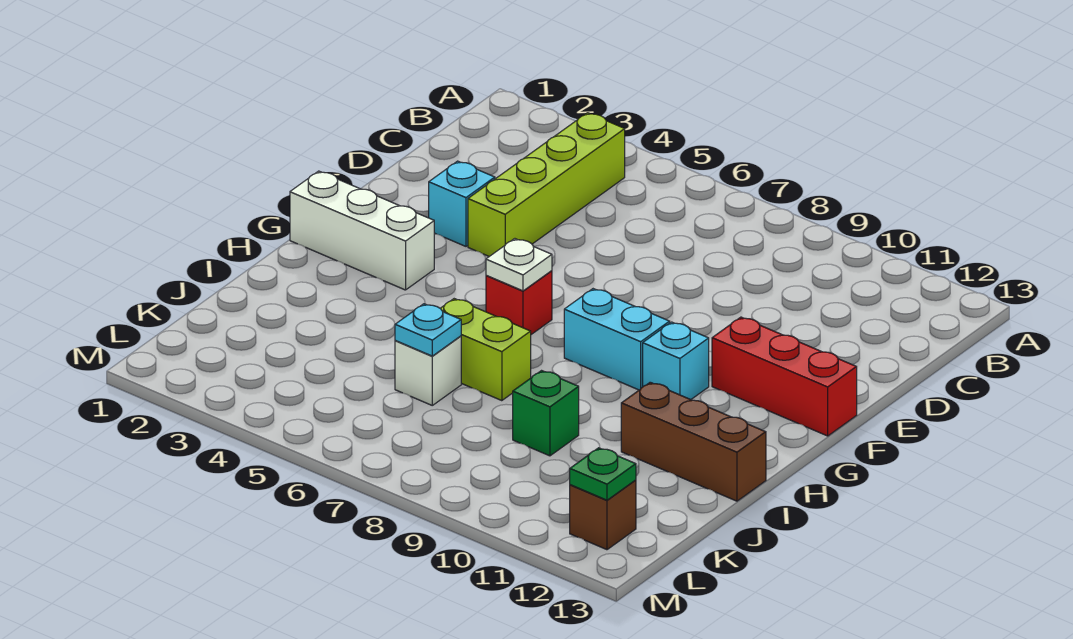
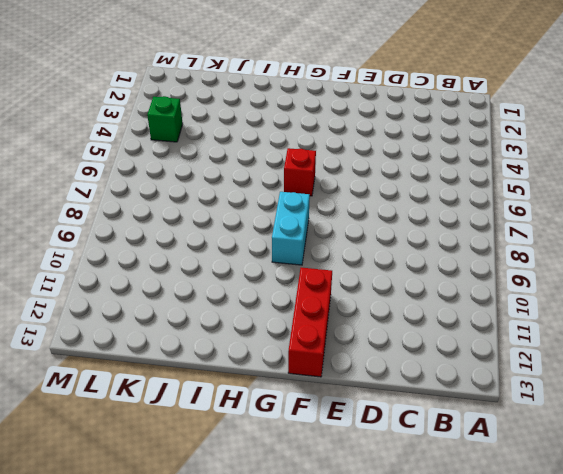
green brick L4 level 1 -> green brick J9 level 1
none -> lime brick B4:E4 level 1
none -> cyan brick E3 level 1
none -> white brick G1:G3 level 1

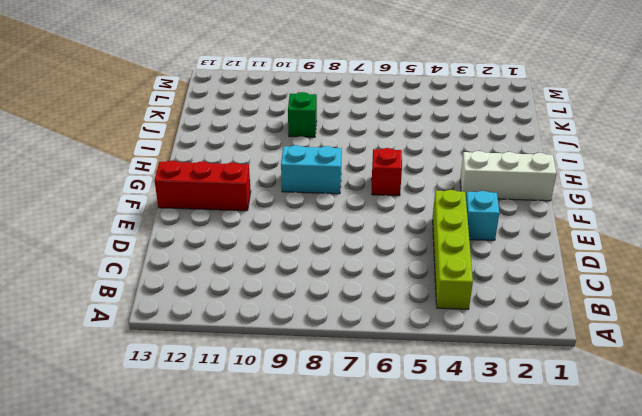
none -> cyan brick G10 level 1
none -> lime brick I6:I7 level 1
none -> brown brick I11:I13 level 1

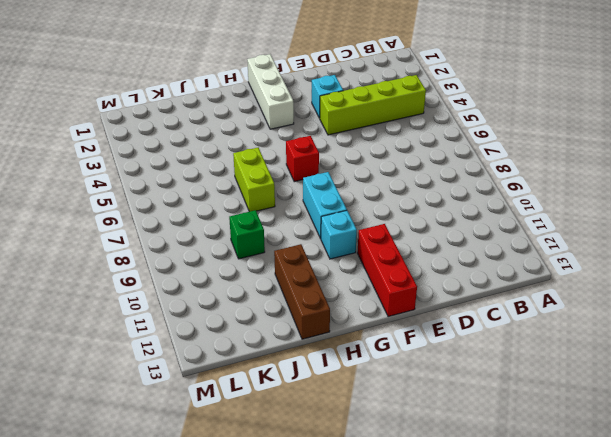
none -> white brick J6 level 1
none -> brown brick L12 level 1
none -> white plate G6 level 2

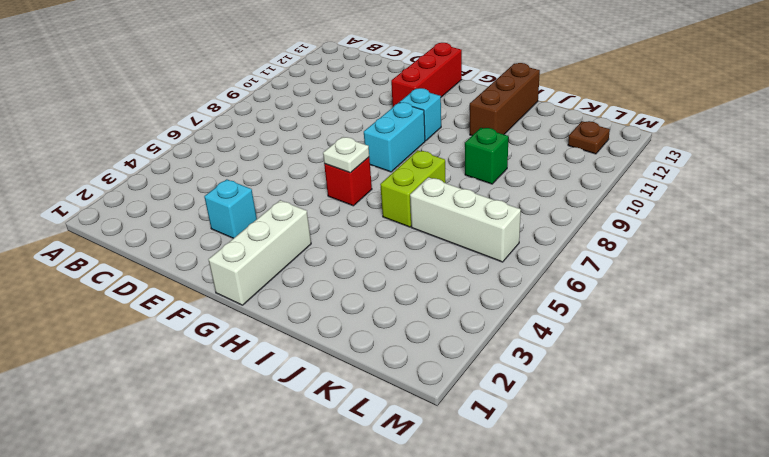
white brick J6:L6 level 1 -> white brick J6 level 1
brown plate L12 level 1 -> brown brick L12 level 1
none -> lime brick B4:E4 level 1
none -> cyan plate J6 level 2
none -> green plate L12 level 2

